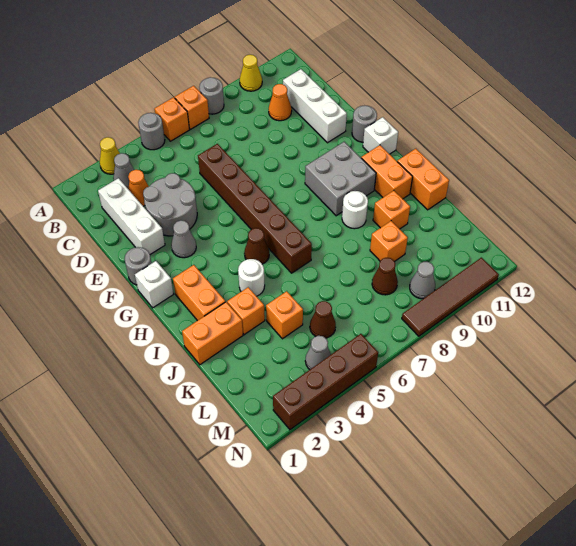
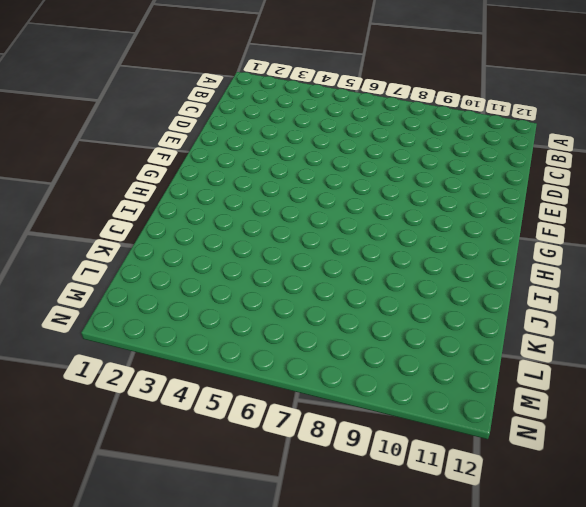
none -> yellow cone A3 level 1
none -> grey round brick A5 level 1
none -> orange brick A6 level 1
none -> orange brick A7 level 1

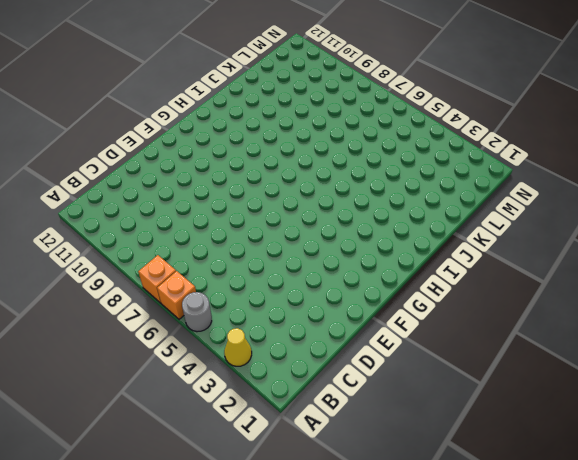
none -> grey round brick A8 level 1
none -> yellow cone A10 level 1
none -> grey cone B3 level 1
none -> white brick C2:E2 level 1

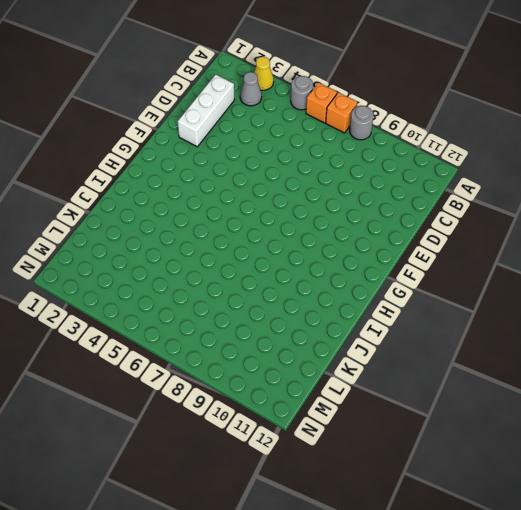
none -> yellow cone A10 level 1
none -> orange cone C3 level 1
none -> orange cone C10 level 1
none -> white brick C11:E11 level 1

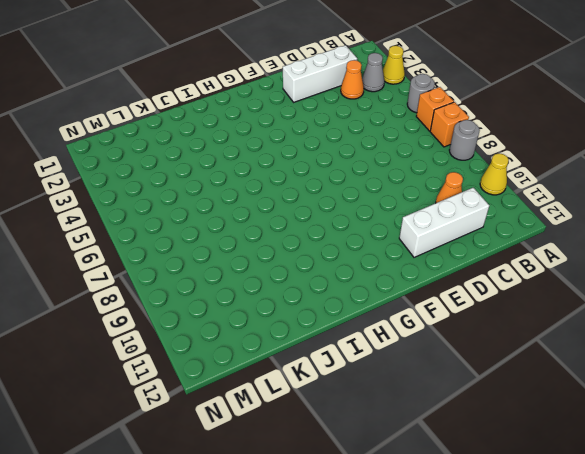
none -> grey round brick D3:E4 level 1
none -> brown brick D6:I6 level 1
none -> grey round brick F1 level 1
none -> grey cone F3 level 1

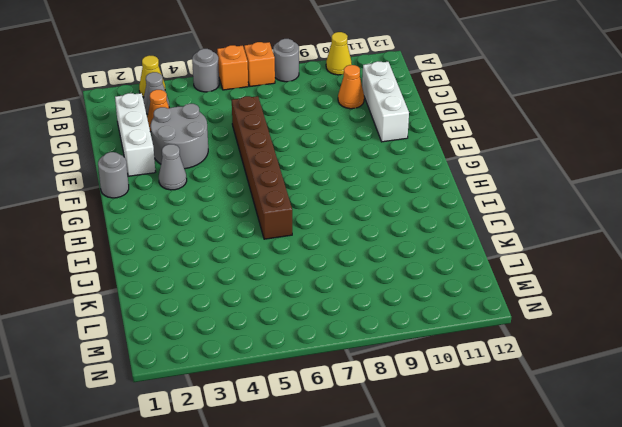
none -> grey round brick F12 level 1
none -> white brick G1 level 1
none -> grey brick G9:H10 level 1
none -> white brick G12 level 1

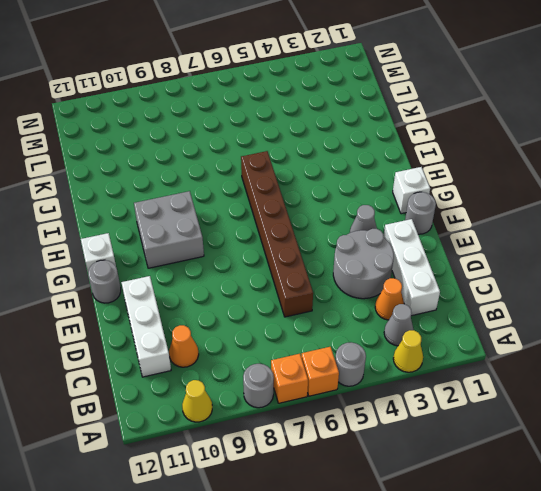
none -> orange brick H2:I2 level 1
none -> brown cone H5 level 1
none -> orange brick H11:I11 level 1
none -> white round brick I4 level 1

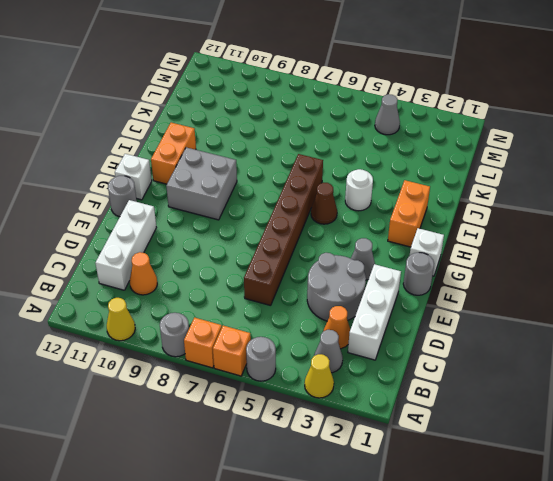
none -> white round brick I9 level 1
none -> orange brick I12:J12 level 1
none -> orange brick J1:J2 level 1
none -> orange brick J3 level 1

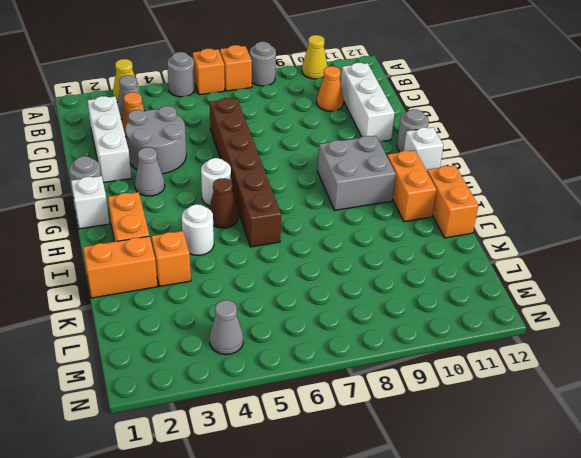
white round brick G5 level 1 -> white round brick I9 level 1
none -> orange brick J10 level 1
none -> orange brick K4 level 1
none -> orange brick K9 level 1
none -> brown cone L5 level 1

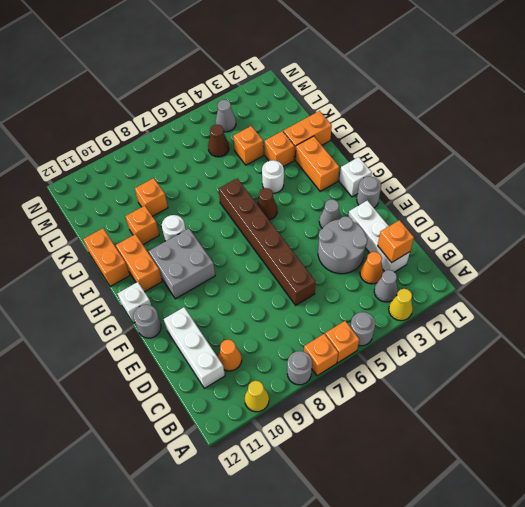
orange brick C2 level 2 -> none
none -> brown cone L8 level 1
none -> grey cone M9 level 1
none -> brown brick N2:N5 level 1
none -> brown tile N8:N11 level 1

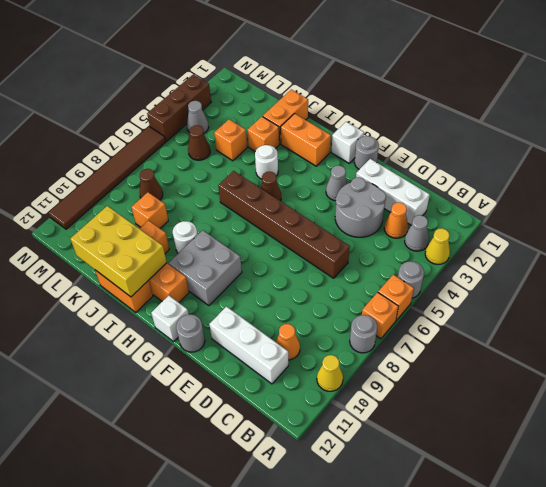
yellow brick I11:K12 level 2 -> none
brown brick N3:N5 level 1 -> brown brick N2:N5 level 1
brown tile N6:N11 level 1 -> brown tile N8:N11 level 1
none -> grey cone M9 level 1

